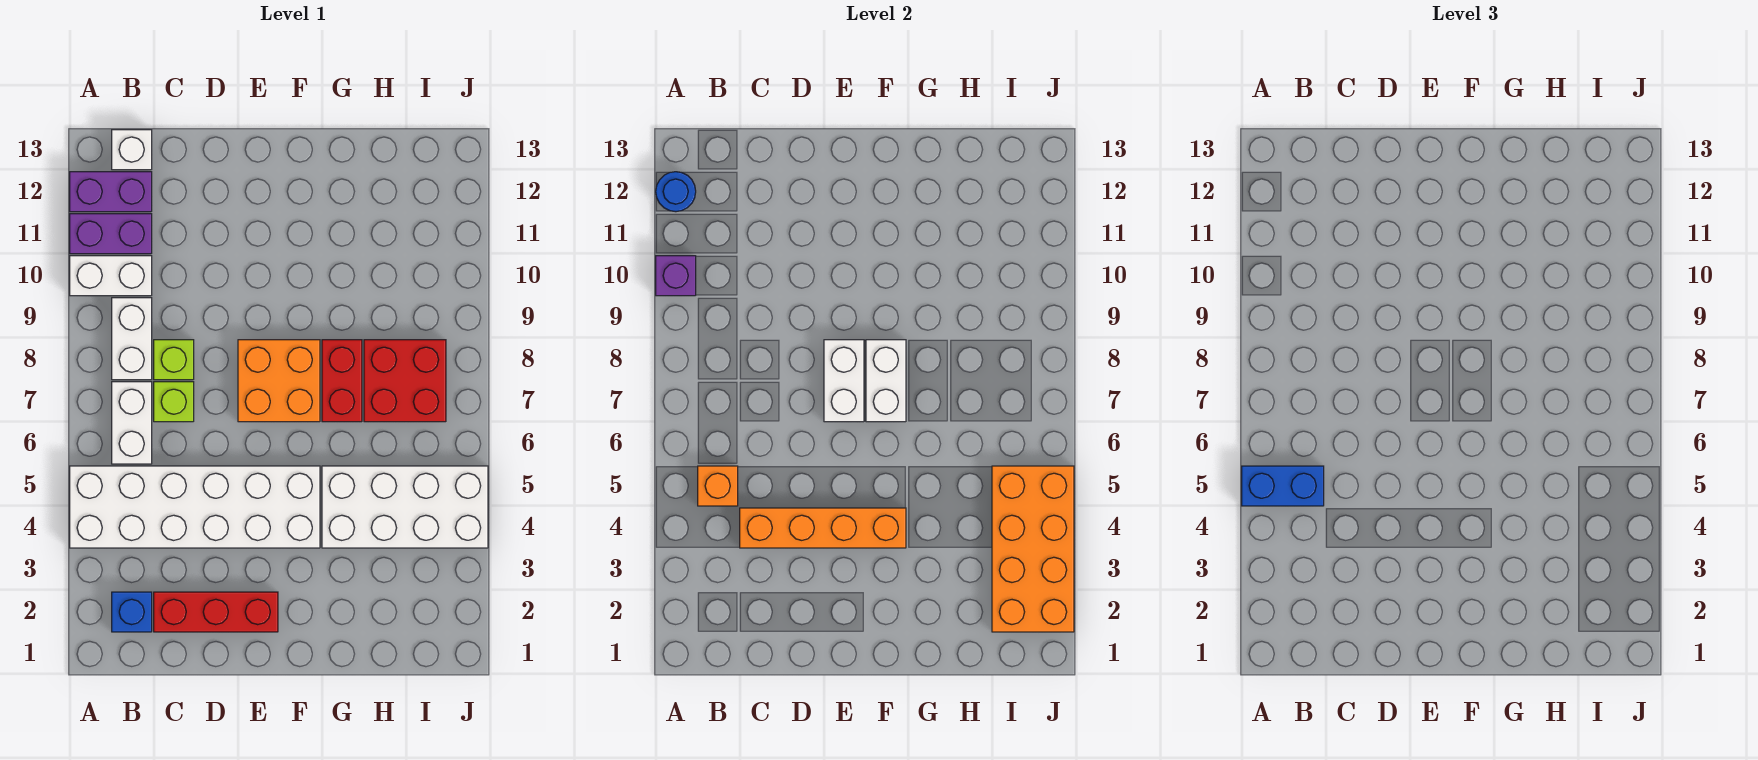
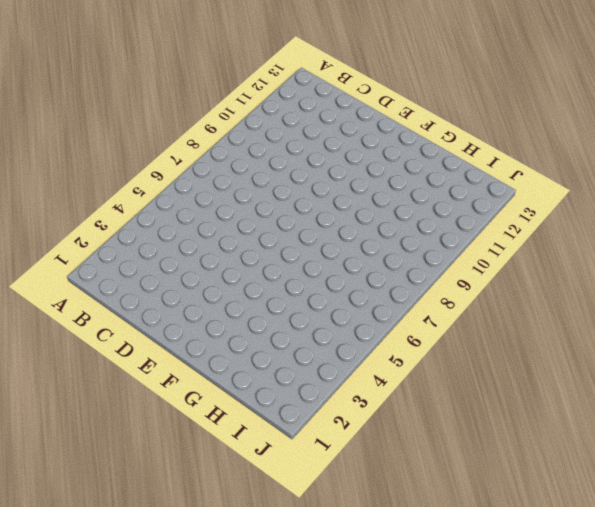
none -> white brick A4:F5 level 1
none -> white brick A10:B10 level 1
none -> purple brick A11:B11 level 1

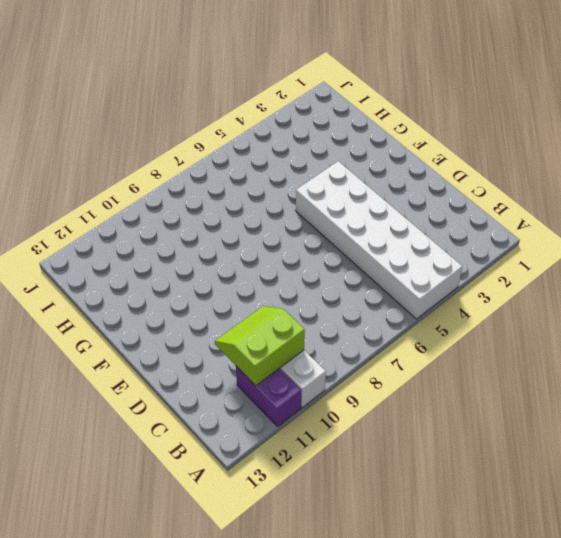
lime slope B10:C11 level 2 top B -> none
none -> purple brick A12:B12 level 1
none -> blue brick B2 level 1
none -> white brick B6:B7 level 1

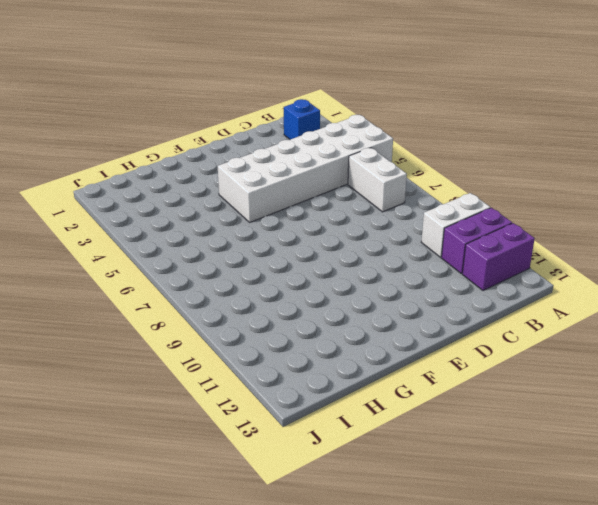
none -> white brick B8:B9 level 1
none -> white brick B13 level 1
none -> red brick C2:E2 level 1

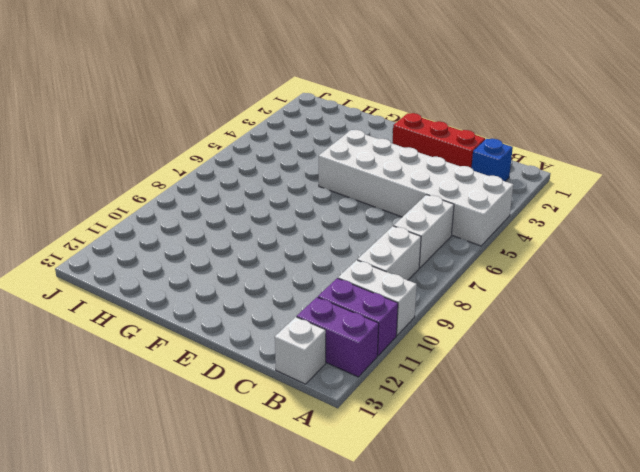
none -> lime brick C7 level 1
none -> lime brick C8 level 1
none -> orange brick E7:F8 level 1

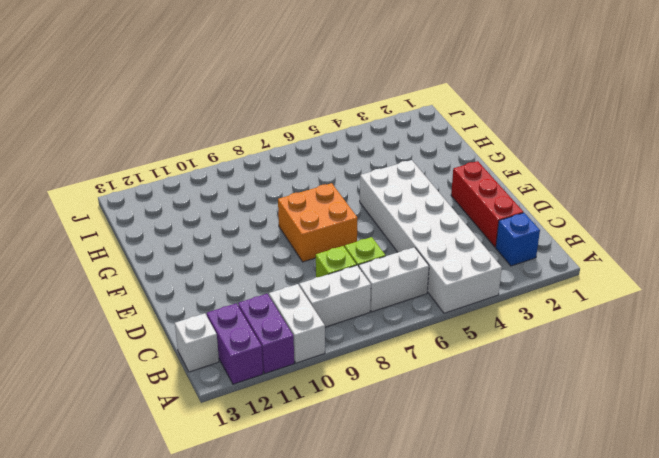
none -> white brick G4:J5 level 1
none -> red brick G7:G8 level 1
none -> red brick H7:I8 level 1

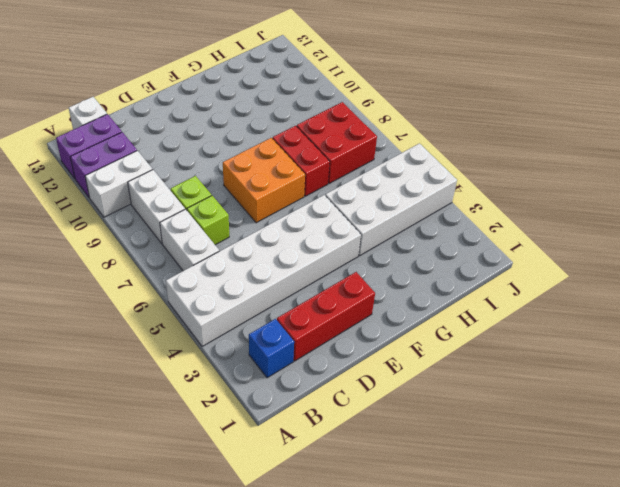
none -> purple brick A10 level 2
none -> blue round brick A12 level 2
none -> orange brick B5 level 2

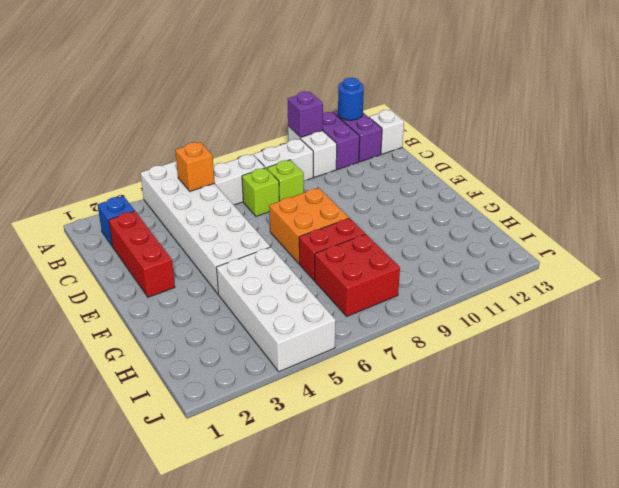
none -> orange brick C4:F4 level 2
none -> white brick E7:E8 level 2
none -> white brick F7:F8 level 2

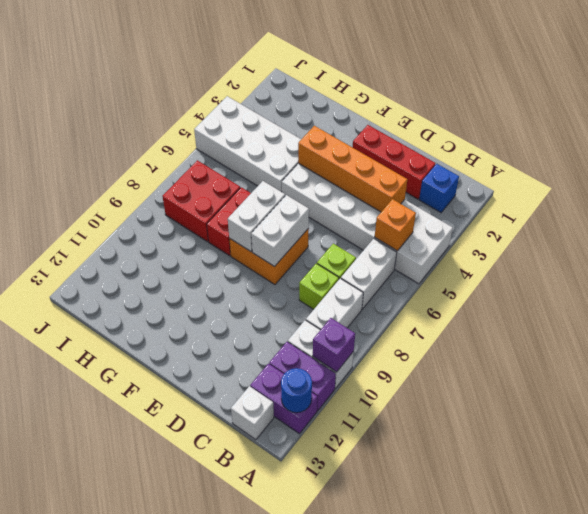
none -> orange brick I2:J5 level 2
none -> blue brick A5:B5 level 3

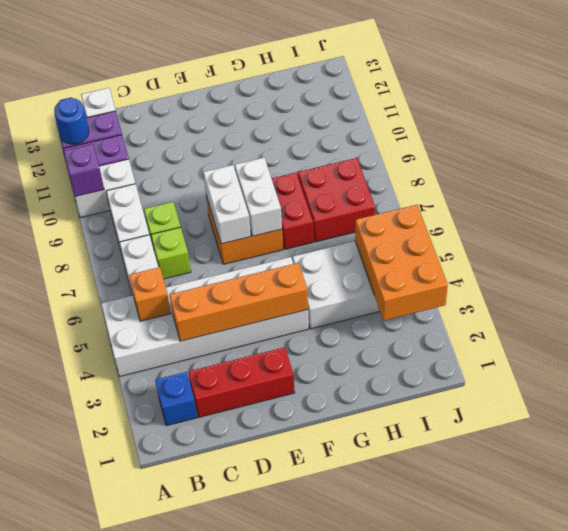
orange brick I3:J5 level 2 -> orange brick I2:J5 level 2
none -> blue brick A5:B5 level 3

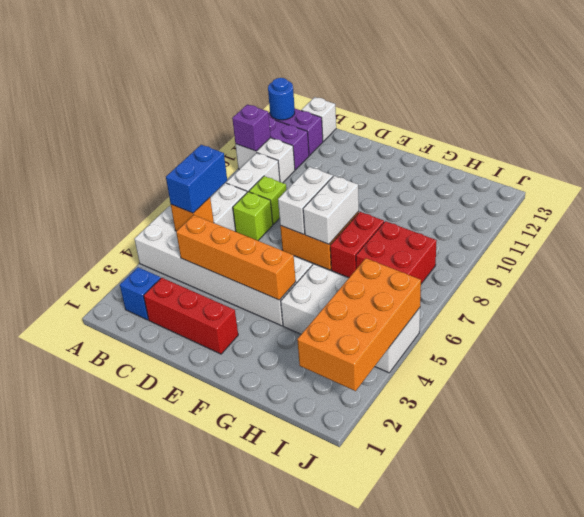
blue brick B5:B6 level 3 -> blue brick A5:B5 level 3

